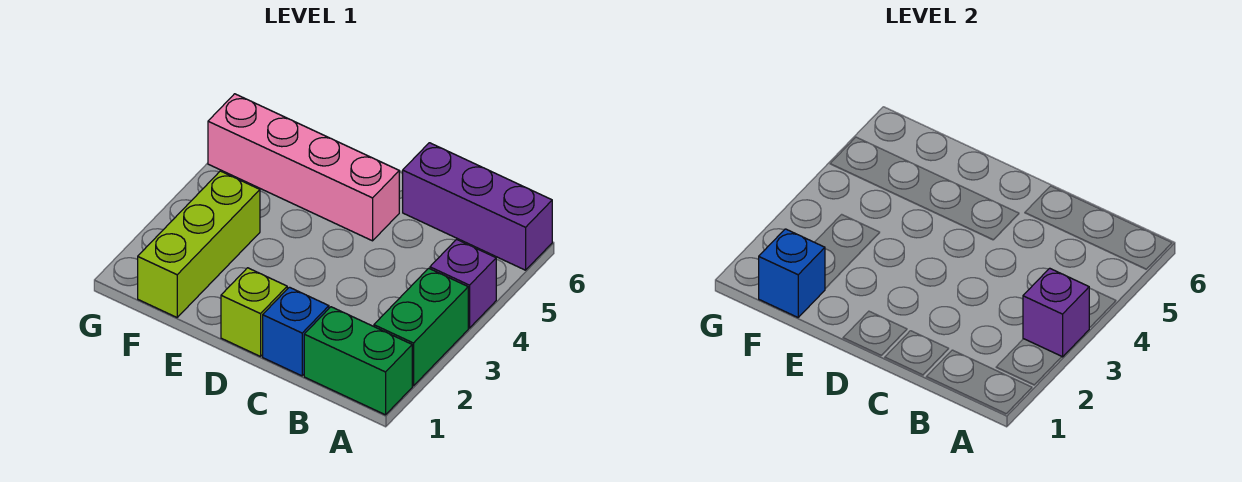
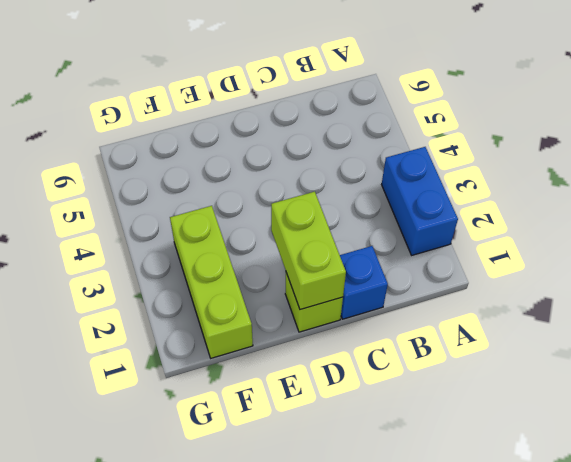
blue brick A2:A3 level 1 -> green brick A2:A3 level 1
lime brick D1:D2 level 2 -> none
none -> green brick A1:B1 level 1
none -> purple brick A4 level 1

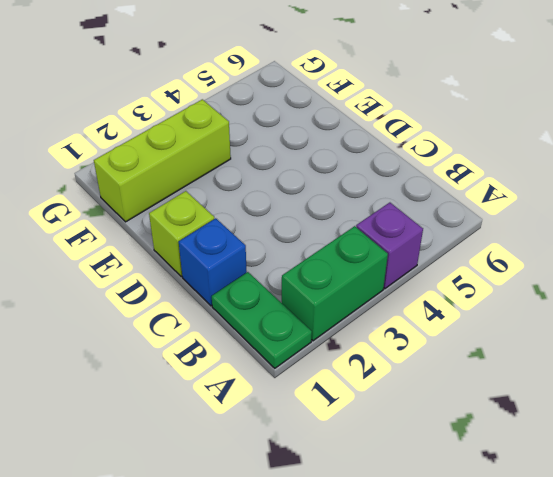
green plate A1:B1 level 1 -> green brick A1:B1 level 1
none -> purple brick A6:C6 level 1
none -> pink brick D5:G5 level 1

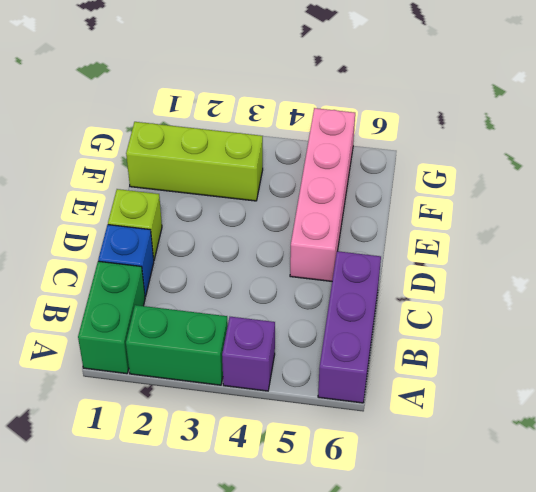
none -> purple brick A3 level 2
none -> blue brick F1 level 2

